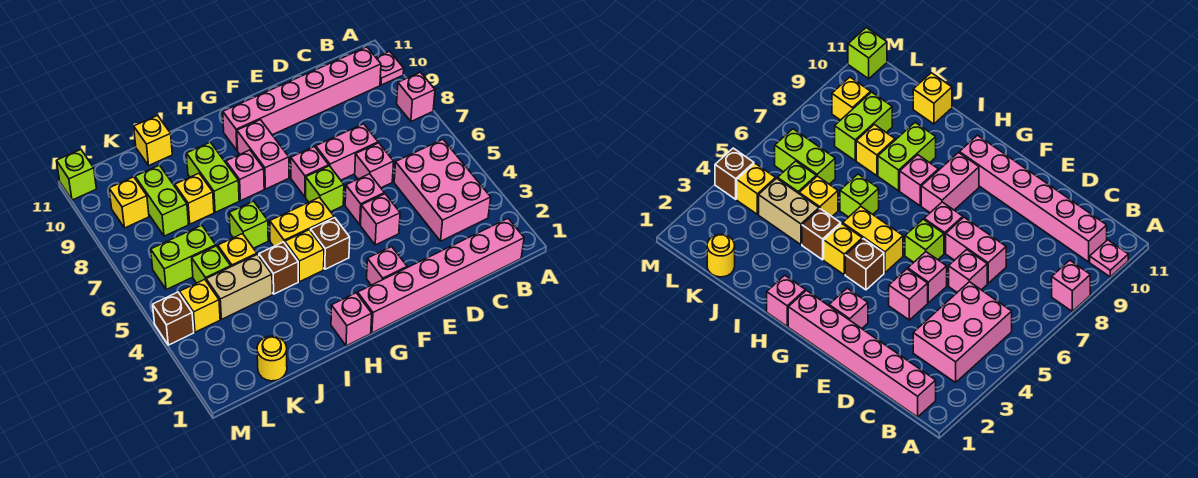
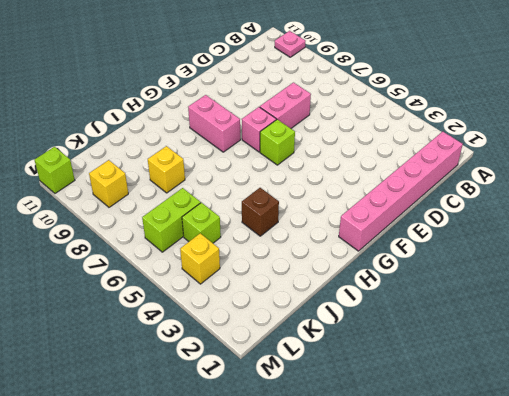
none -> pink brick A8 level 1
none -> pink brick B3:C5 level 1
none -> pink brick B10:G10 level 1
none -> pink brick D6 level 1

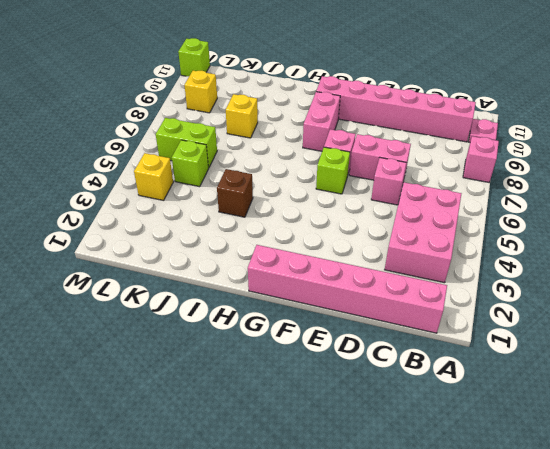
none -> pink brick E4 level 1
none -> pink brick E5 level 1
none -> pink brick F2 level 1
none -> brown brick G4 level 1

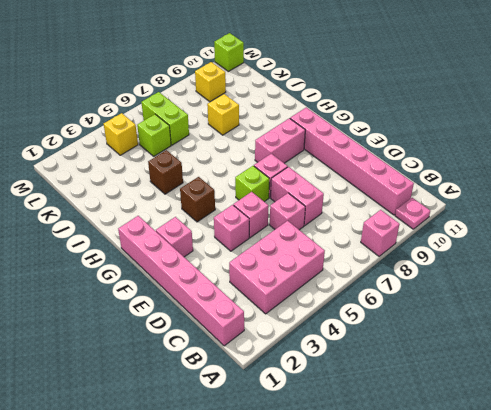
none -> yellow brick G5:H5 level 1
none -> pink brick H1 level 1
none -> yellow brick H4 level 1
none -> pink brick H8 level 1

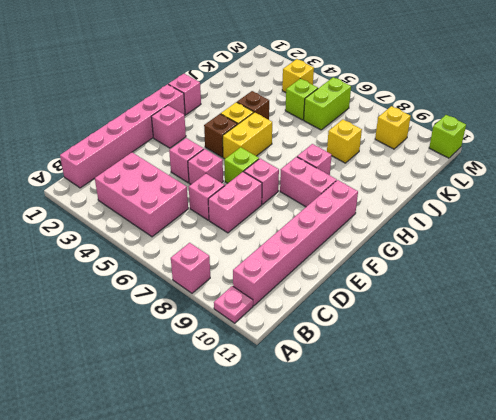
none -> lime brick I6 level 1
none -> lime brick I8:I9 level 1
none -> tan brick J4:K4 level 1
none -> yellow brick J5 level 1

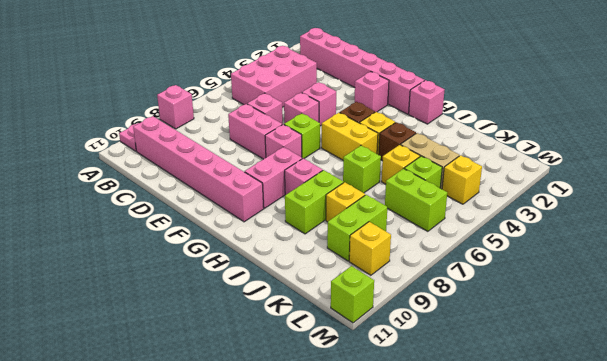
none -> yellow brick J11 level 1
none -> yellow round brick K1 level 1
none -> brown brick M4 level 1

